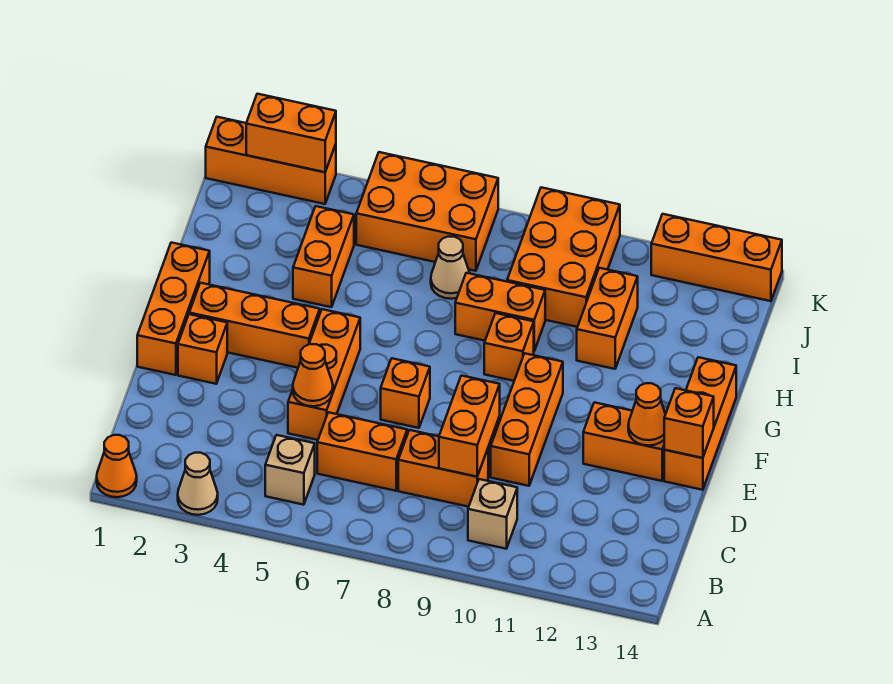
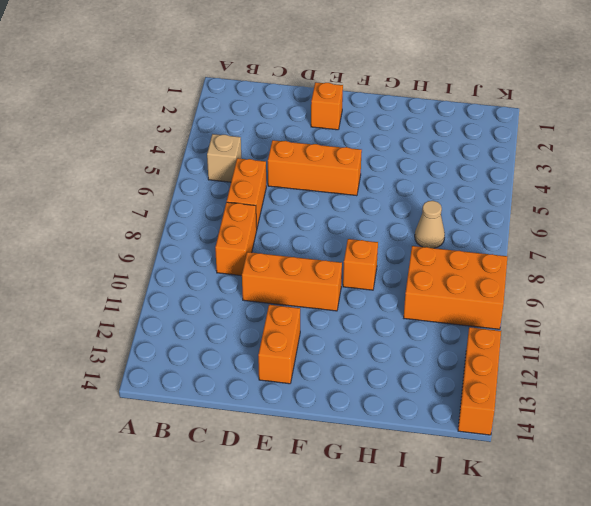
none -> orange cone A1 level 1
none -> tan cone A3 level 1
none -> tan brick B10 level 1

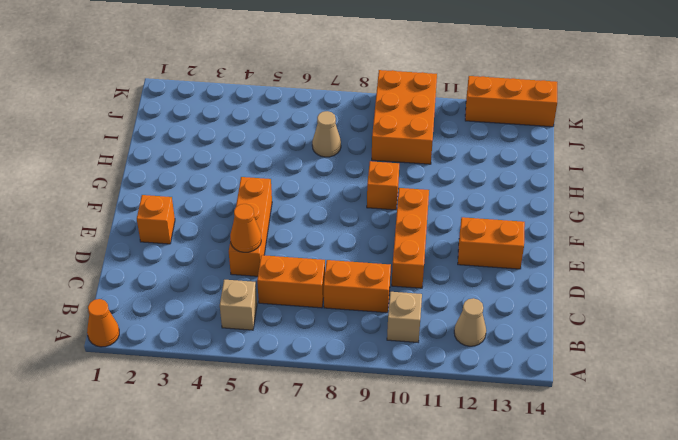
tan cone B12 level 1 -> tan cone A3 level 1
none -> orange brick E1:G1 level 1
none -> orange brick E7 level 1
none -> orange brick E14:G14 level 1

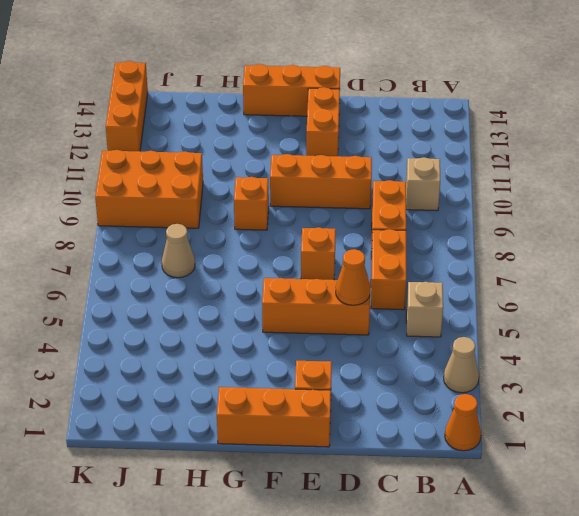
none -> orange brick F2:F4 level 1
none -> orange brick H4:I4 level 1
none -> orange brick H8:H9 level 1

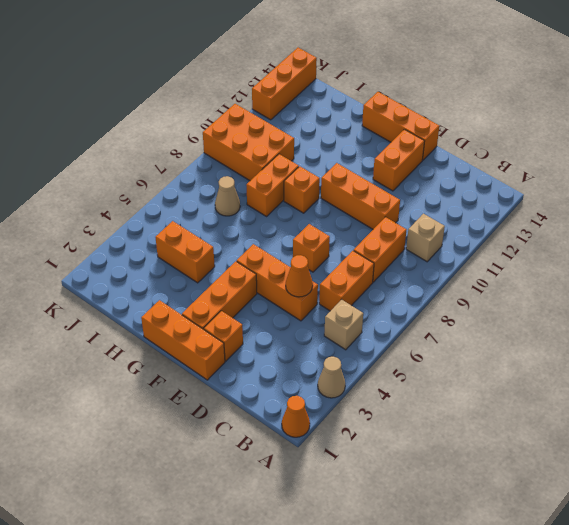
none -> orange brick H11:I11 level 1
none -> orange brick J5:K7 level 1
none -> orange brick K1:K3 level 1

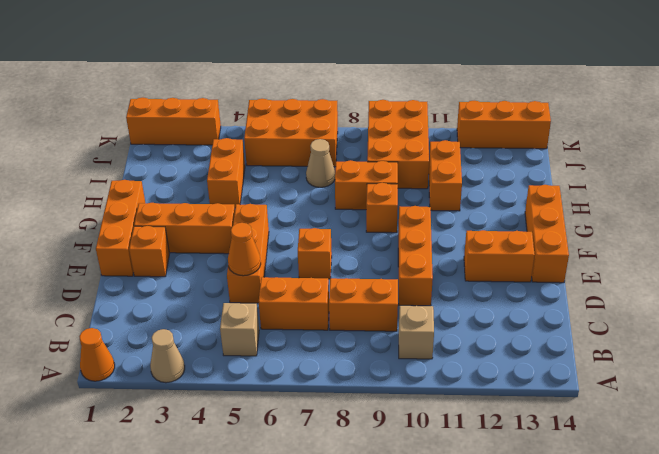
none -> orange brick C9:D9 level 2
none -> orange cone E13 level 2
none -> orange brick E14 level 2

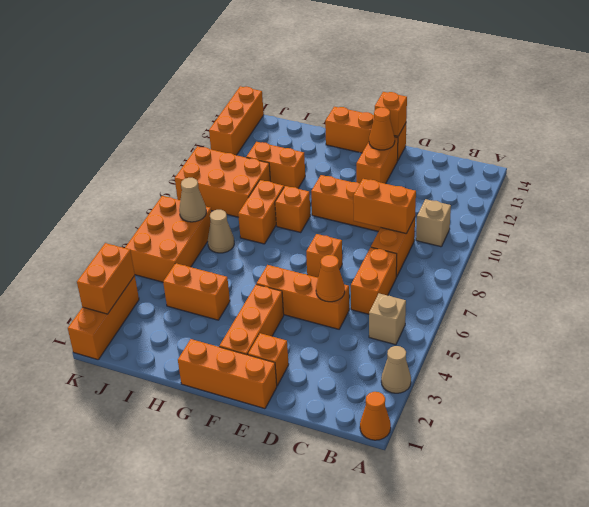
tan cone J7 level 2 -> none

